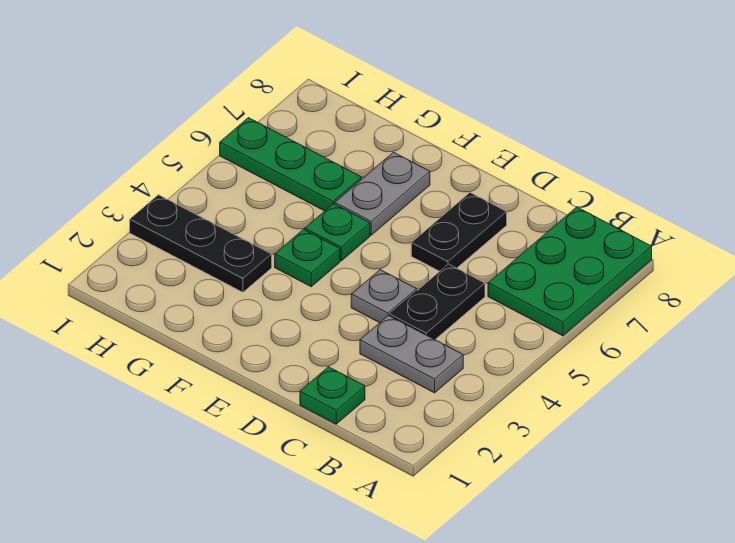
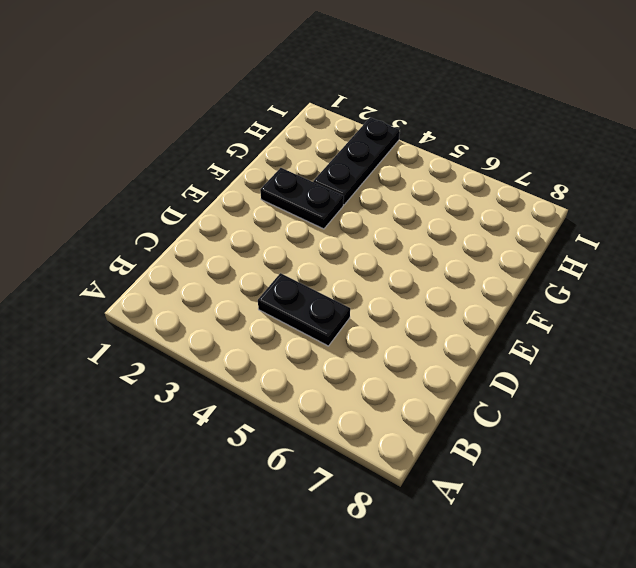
black plate F2:F3 level 1 -> black plate D6:D7 level 1
none -> green plate A6:B8 level 1
none -> grey plate B3:C3 level 1

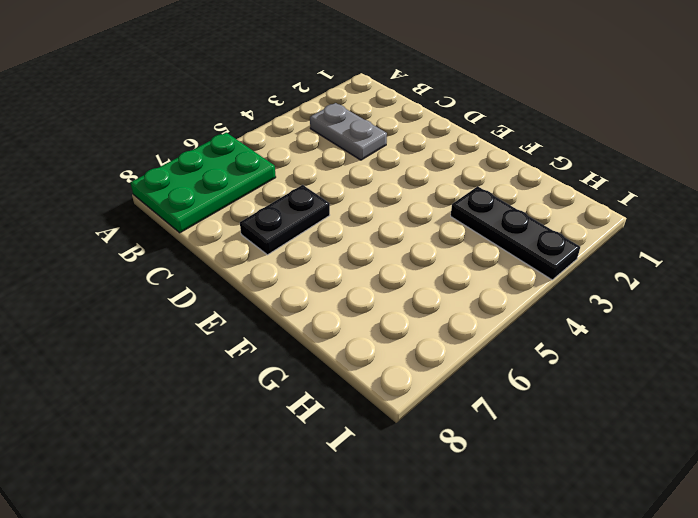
none -> green plate C1 level 1
none -> black plate C4:C5 level 1

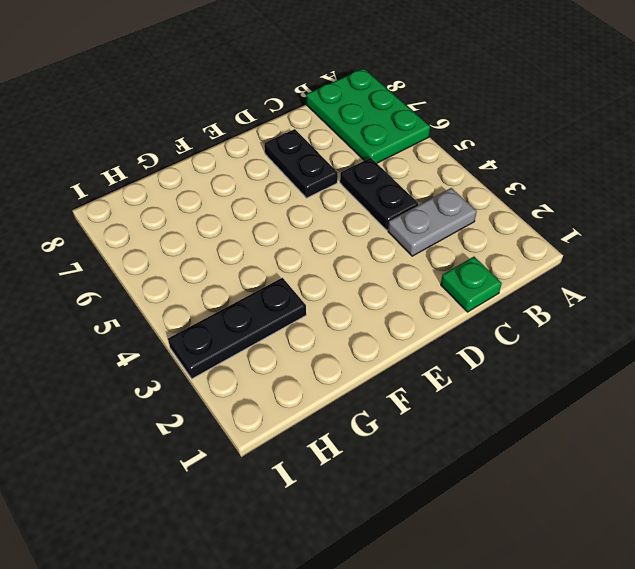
none -> grey plate D4 level 1
none -> green plate F4 level 1

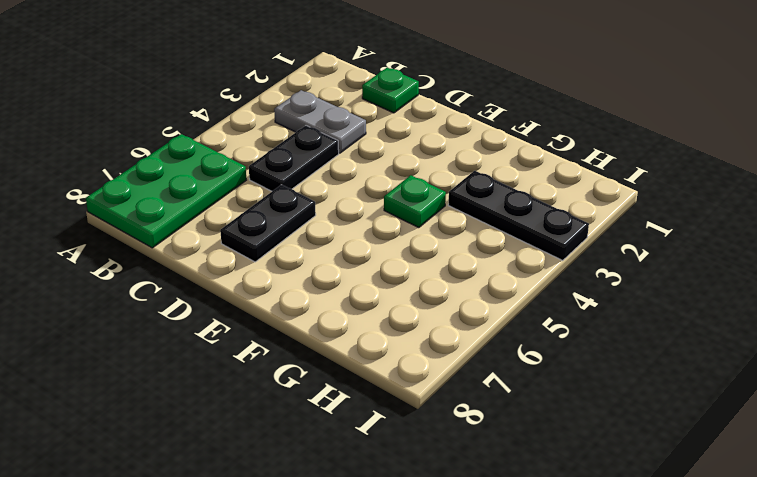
none -> grey plate D4 level 1
none -> green plate F5 level 1

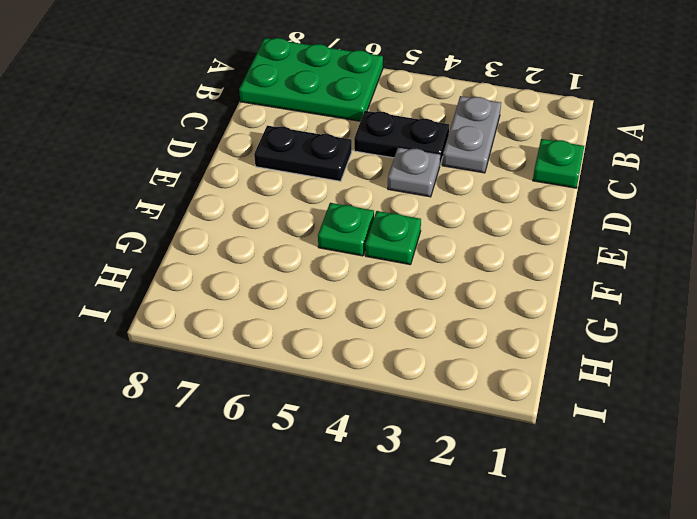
none -> grey plate F6:F7 level 1
none -> black plate G3:I3 level 1

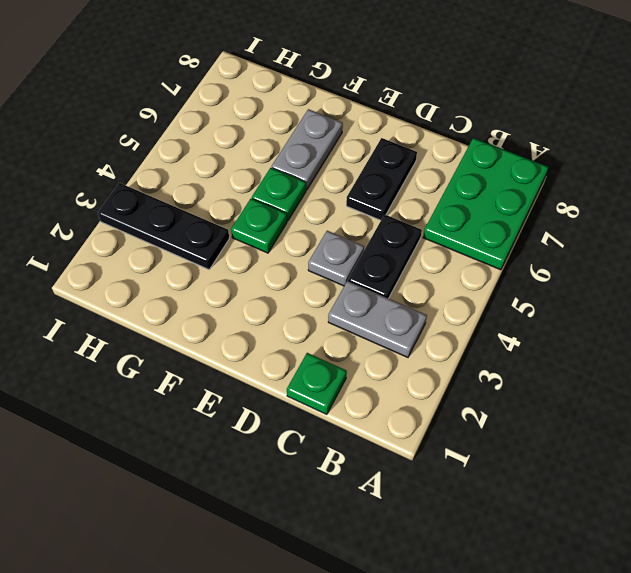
none -> green plate G6:I6 level 1

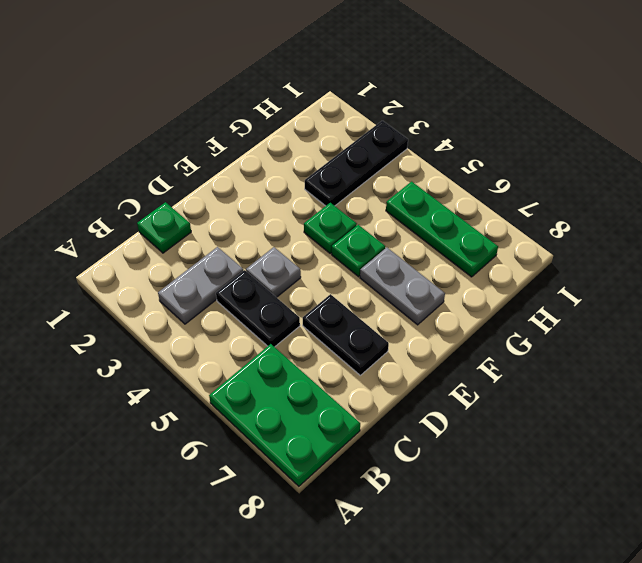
green plate H5:H7 level 1 -> green plate G6:I6 level 1

